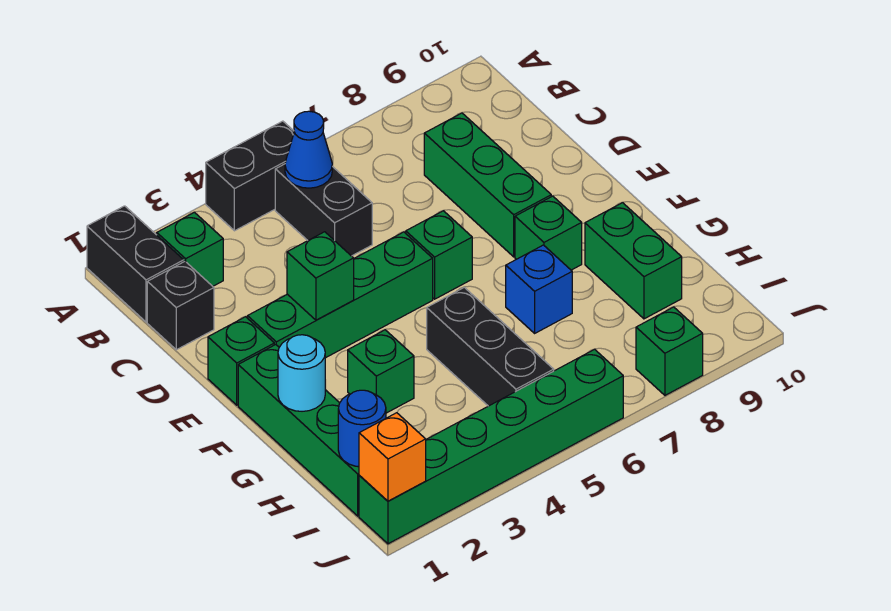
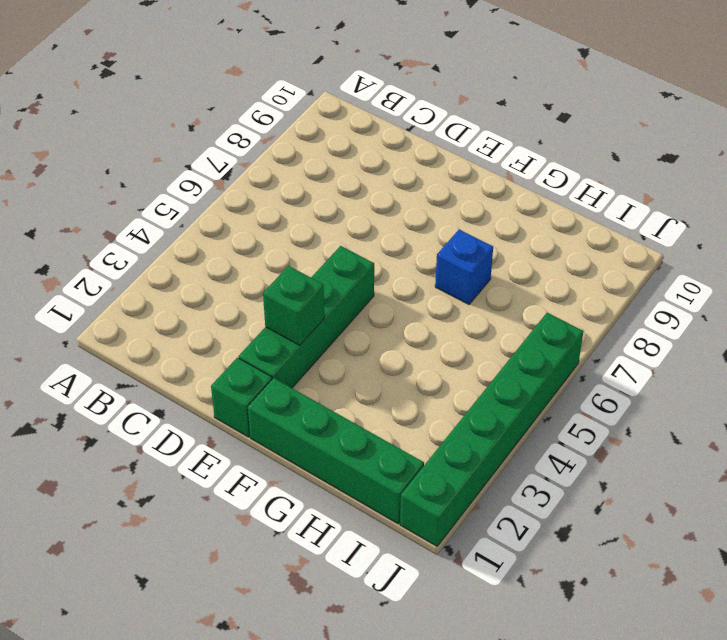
none -> black brick A1:B1 level 1
none -> black brick A4:A5 level 1
none -> green brick B2 level 1

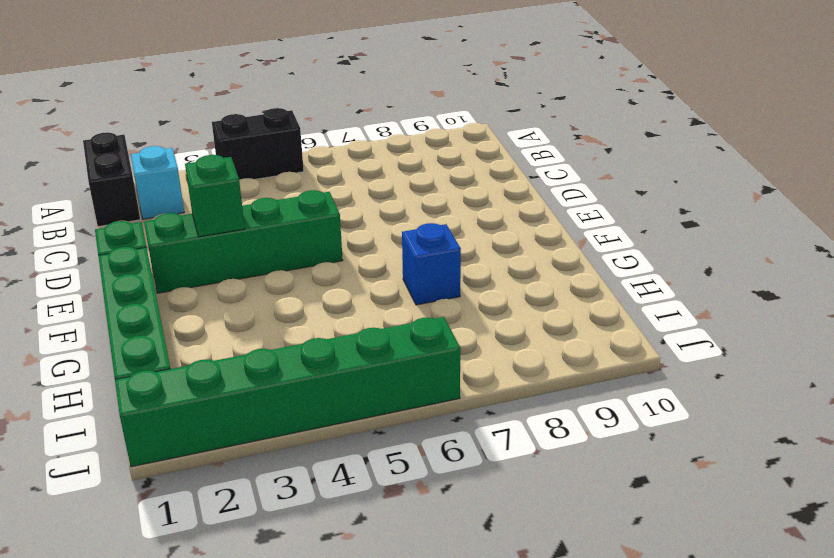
cyan brick B2 level 1 -> green brick B2 level 1
none -> black brick B5:C5 level 1
none -> black brick C1 level 1
none -> green brick C8:E8 level 1

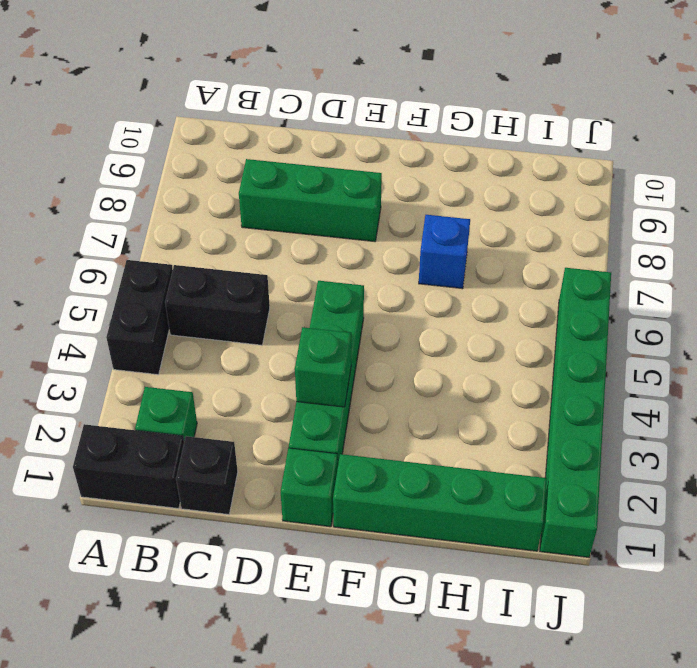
none -> green brick E6 level 1
none -> green brick F8 level 1
none -> green brick G3 level 1

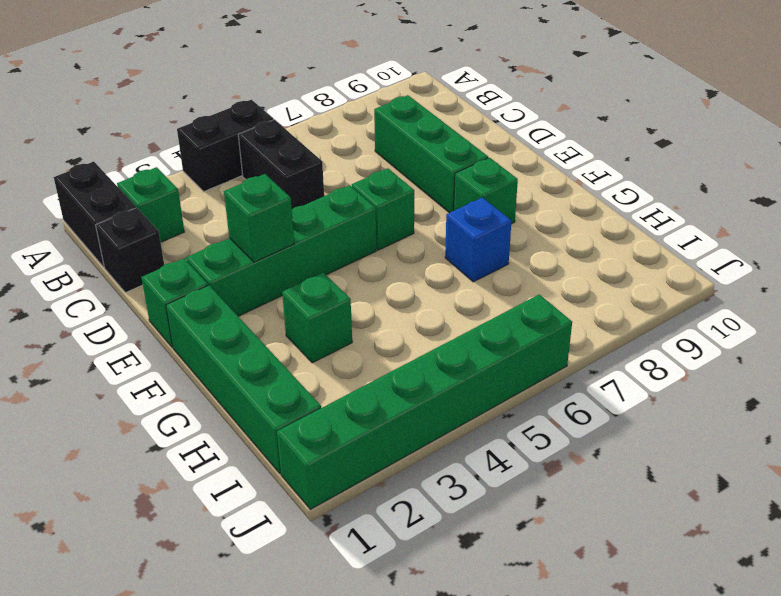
none -> black brick G5:I5 level 1
none -> green brick G9:H9 level 1
none -> green brick J8 level 1

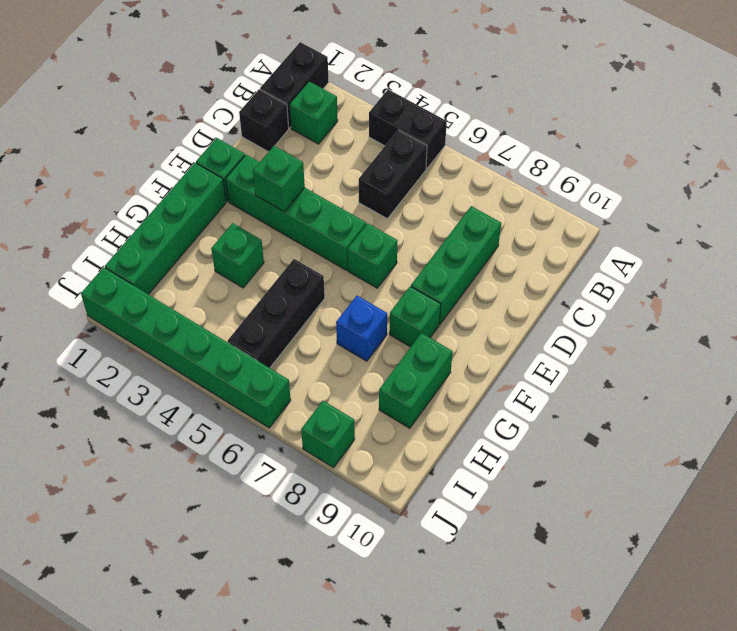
none -> blue cone B5 level 2
none -> cyan round brick G1 level 2
none -> blue round brick I1 level 2

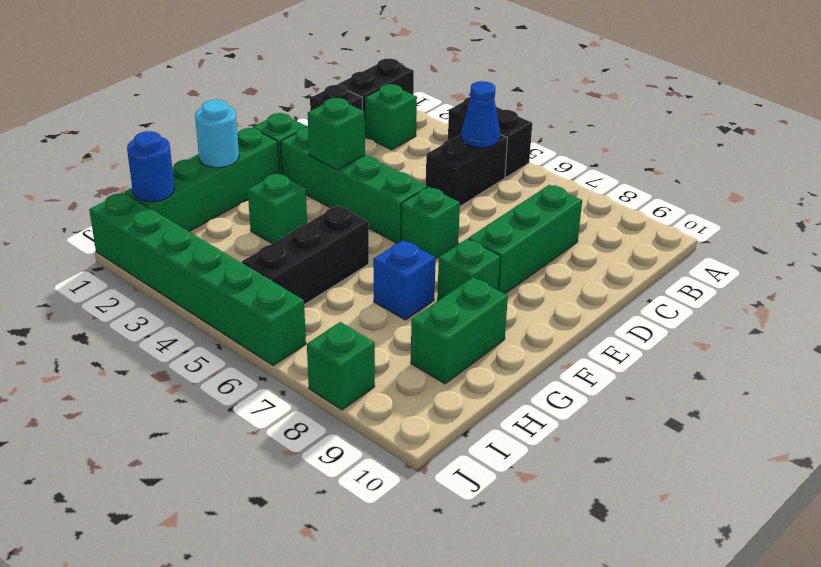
none -> orange brick J1 level 2

